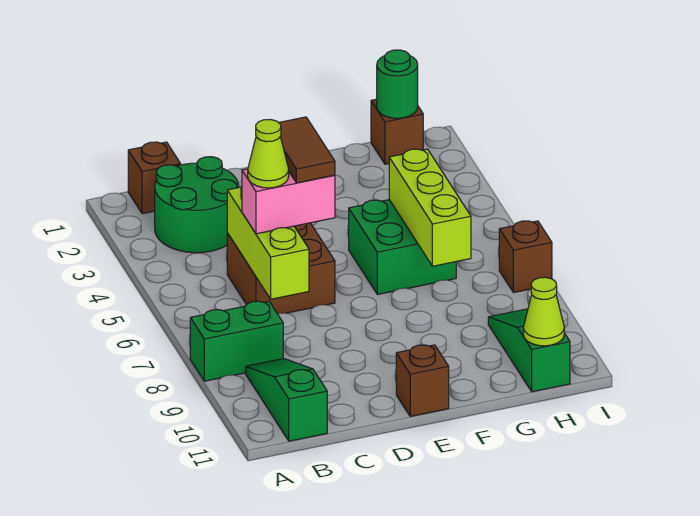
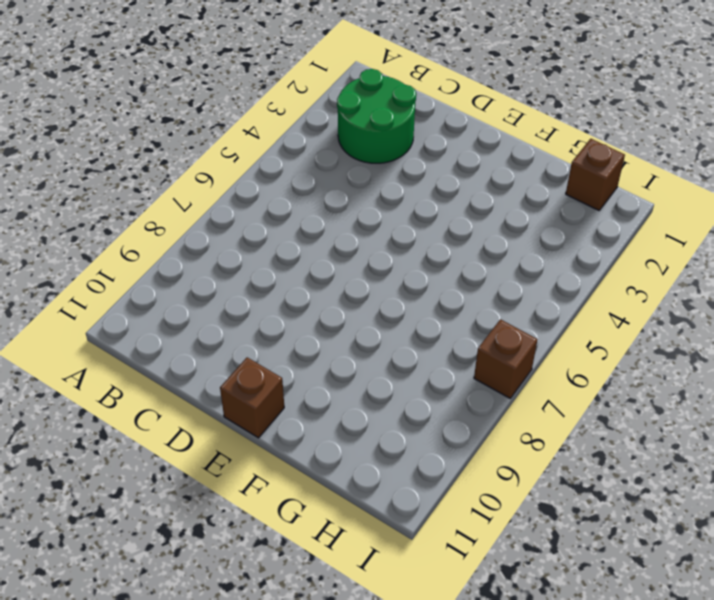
none -> green brick A8:B8 level 1
none -> brown brick B1 level 1
none -> green slope B9:B11 level 1 top 11

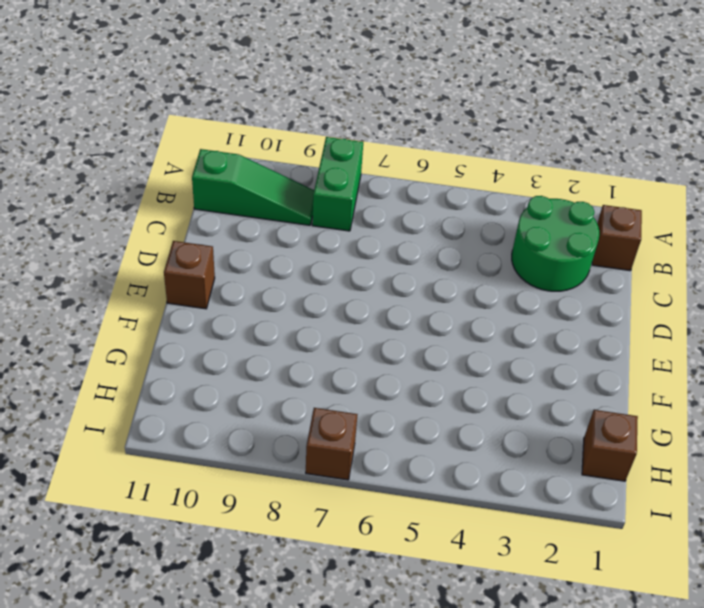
none -> brown brick C5:D6 level 1
none -> green brick F5:G6 level 1
none -> green slope H9:H11 level 1 top 11

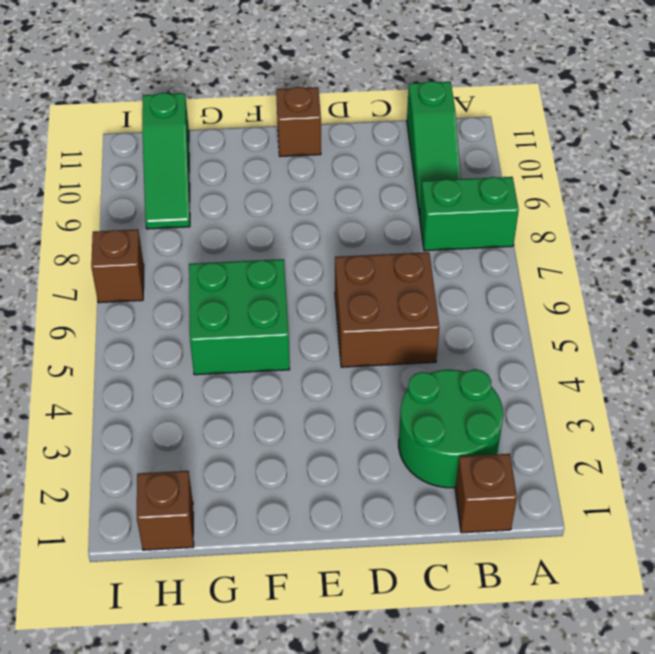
none -> lime brick C5:C7 level 2
none -> lime brick G5:G7 level 2
none -> green round brick H1 level 2

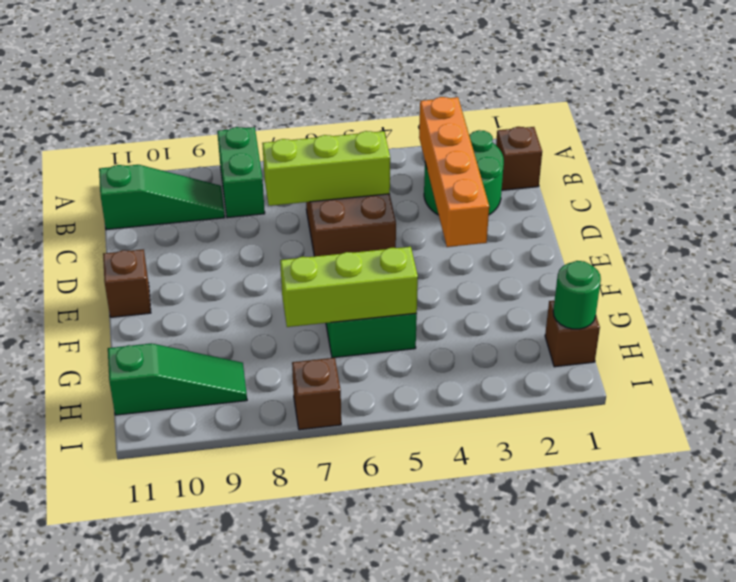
orange brick B3:E3 level 2 -> none
none -> lime cone H11 level 2
none -> pink brick C6:D6 level 3
none -> lime cone C6 level 4

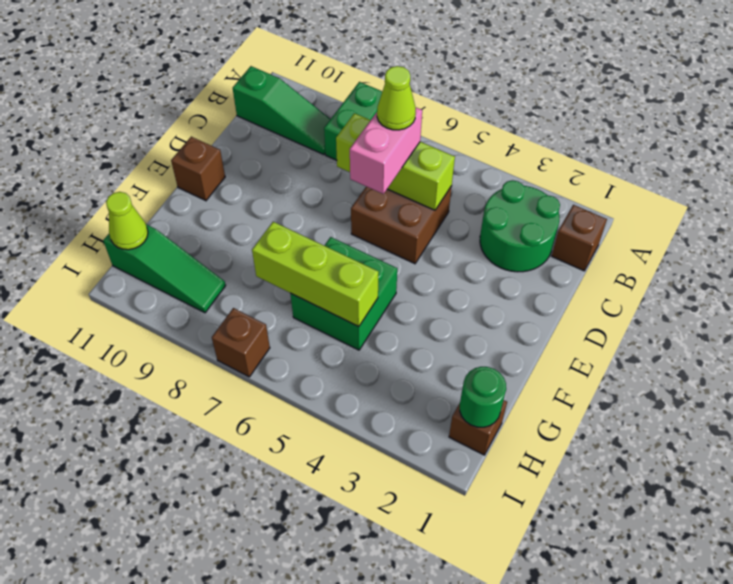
none -> brown tile D5:D6 level 4

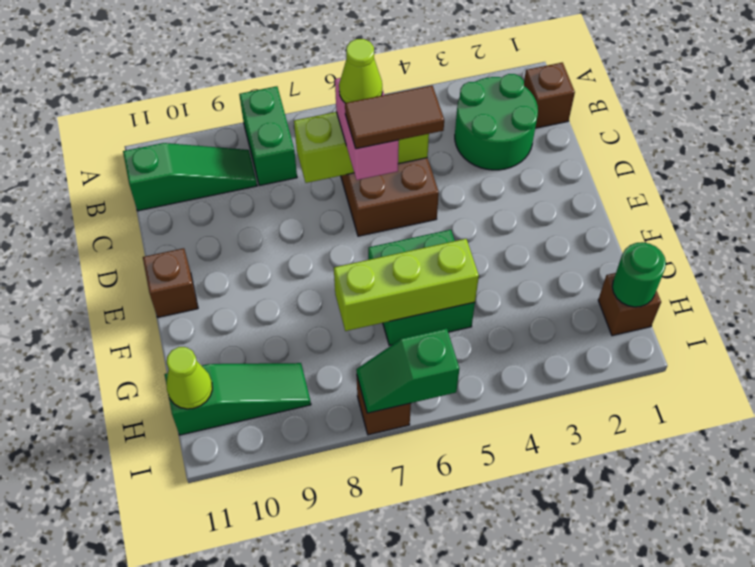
green slope I6:I7 level 2 top 6 -> none

